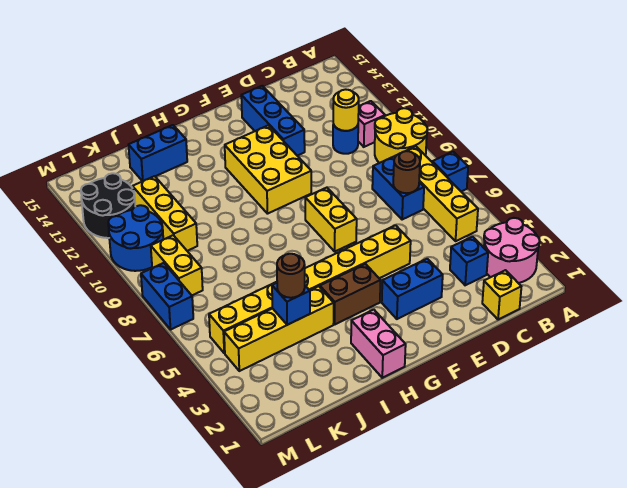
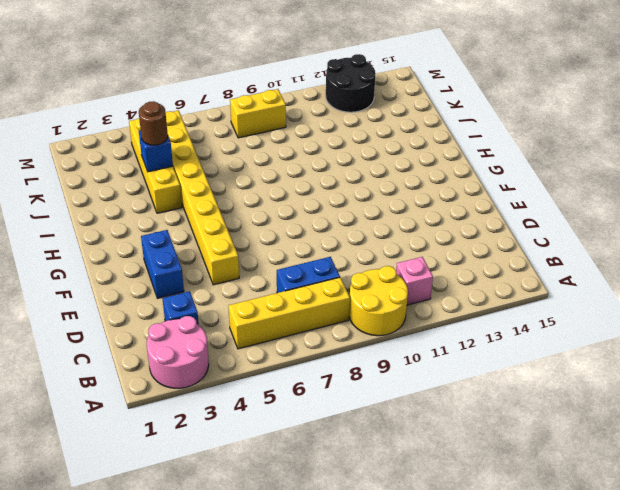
none -> blue brick A7 level 1
none -> yellow brick C1 level 1
none -> blue round brick C11 level 1

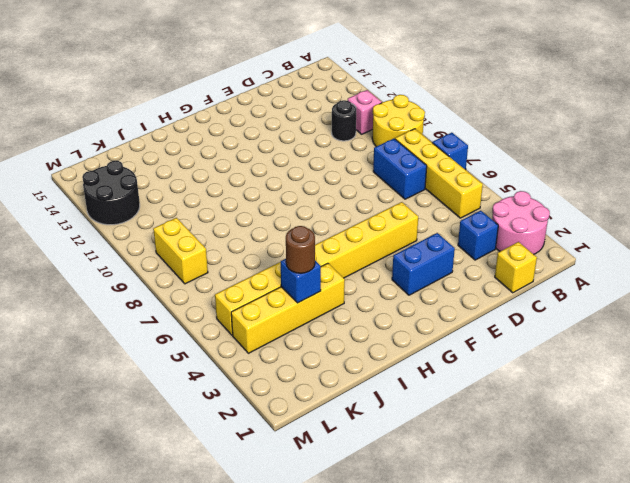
black round brick C11 level 1 -> blue round brick C11 level 1
none -> blue brick E12:E14 level 1
none -> yellow brick F7:F8 level 1
none -> yellow brick F10:G12 level 1

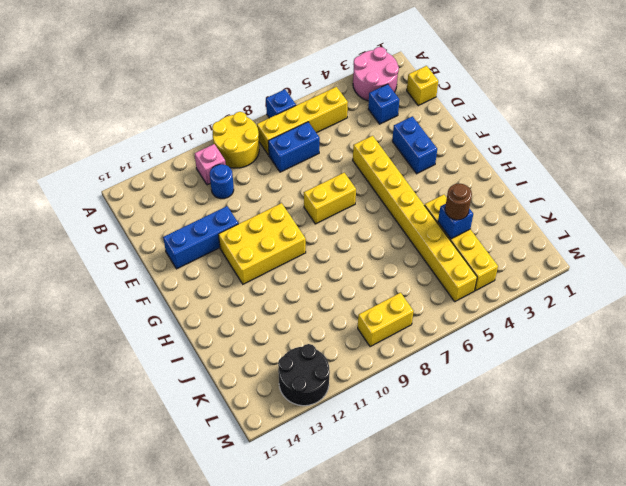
none -> brown brick G4:H4 level 1
none -> pink brick H1:H2 level 1
none -> blue brick I14:J14 level 1

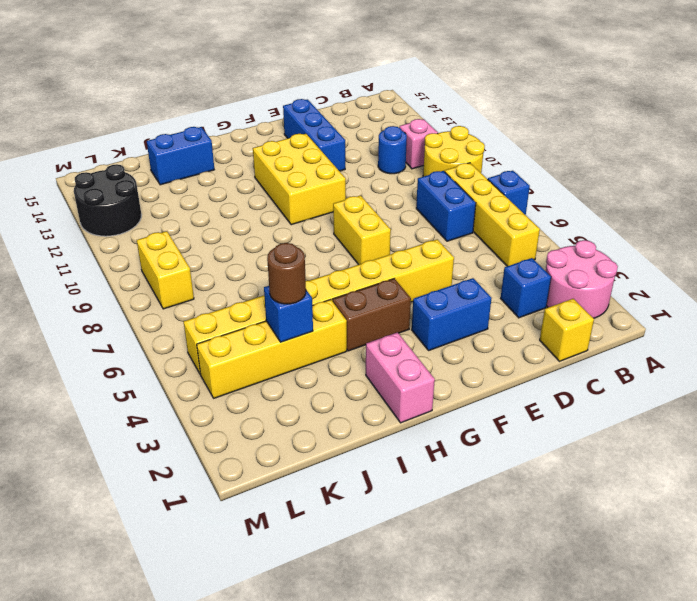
none -> yellow brick K10:K12 level 1
none -> blue round brick L10:M11 level 1
none -> blue brick M7:M8 level 1

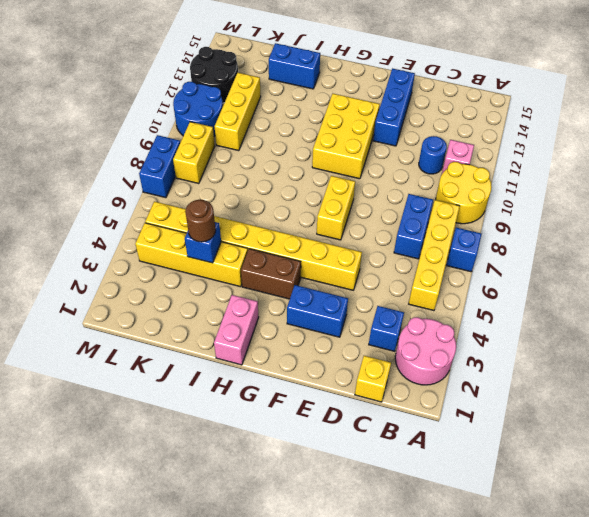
none -> brown round brick C7 level 2
none -> yellow round brick C11 level 2

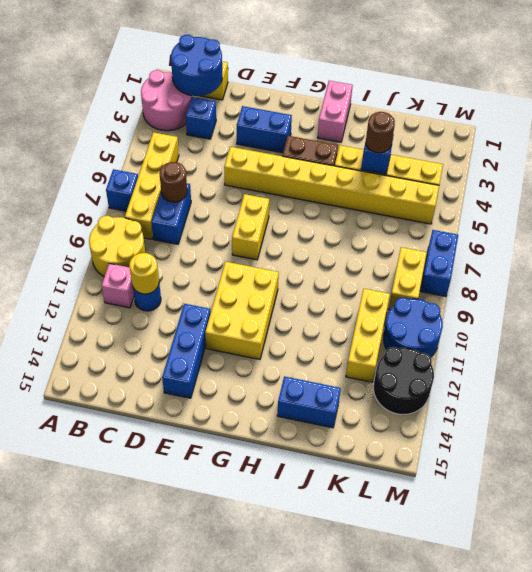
blue round brick B1:C2 level 2 -> none

